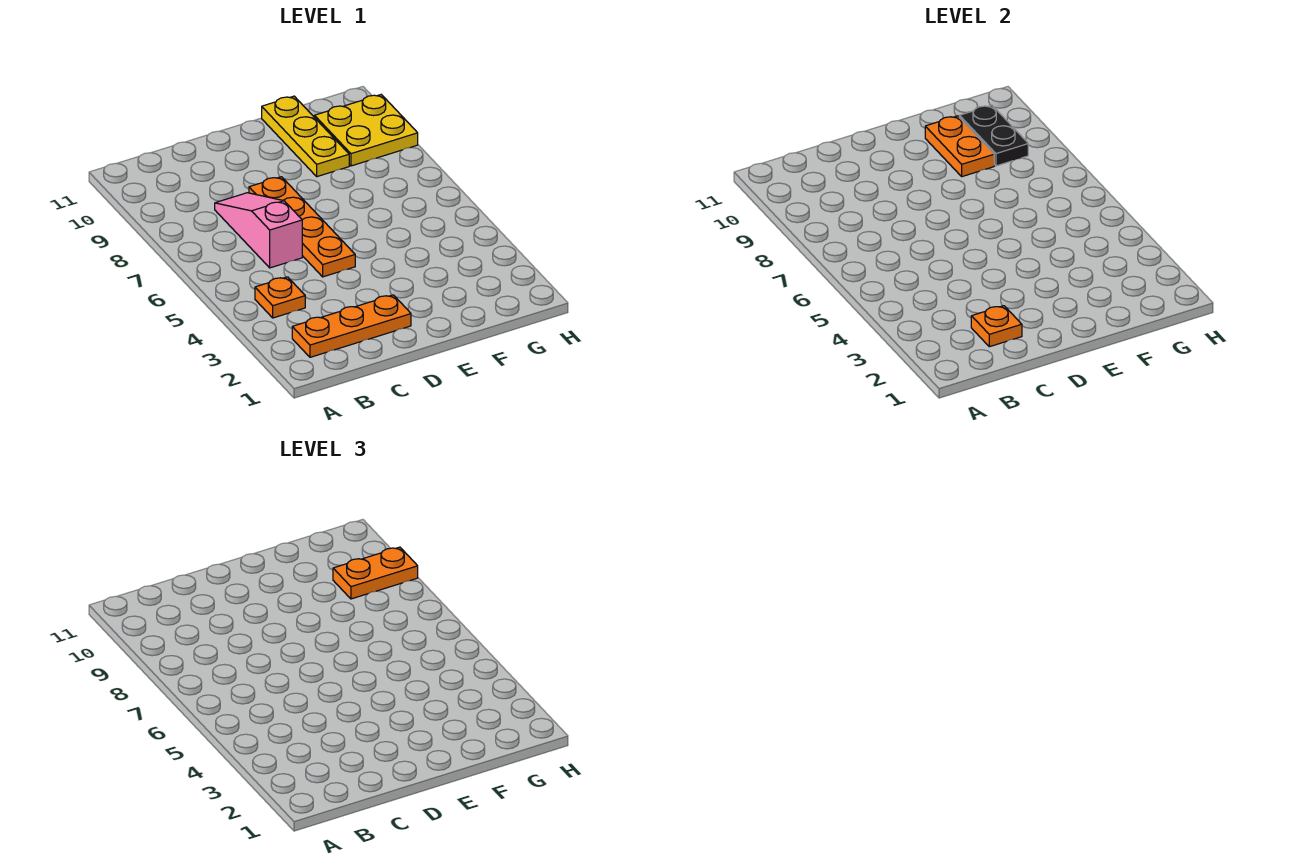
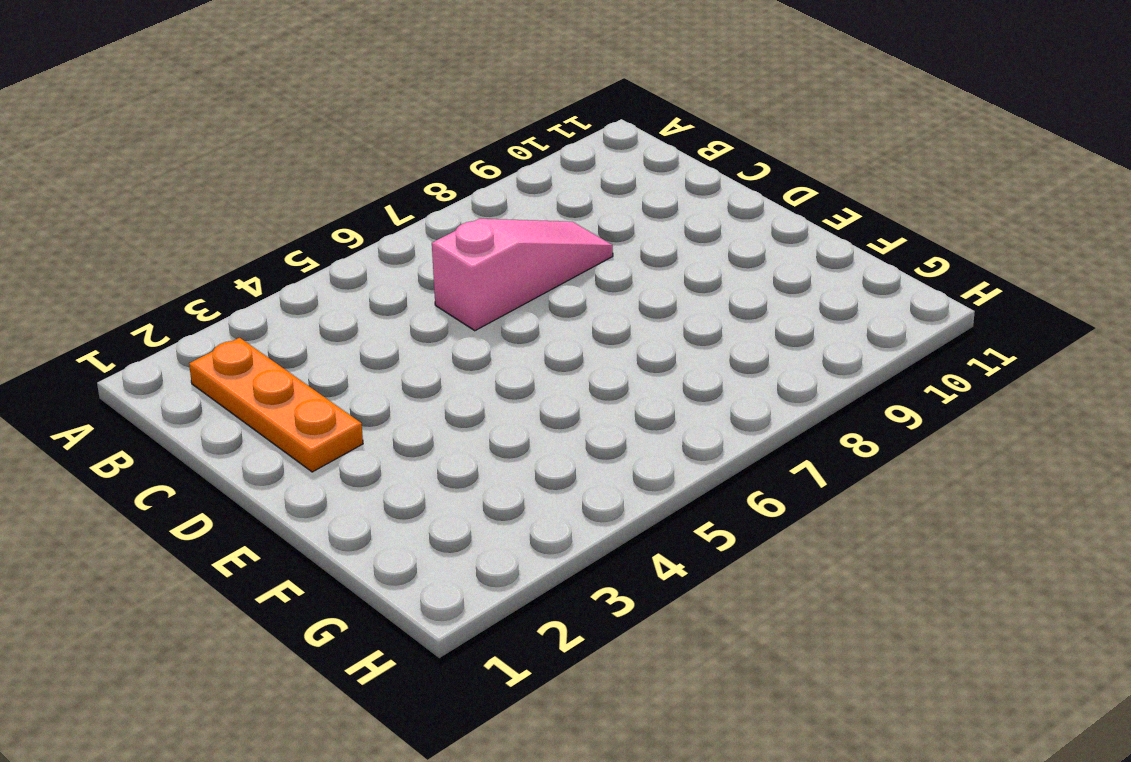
none -> orange plate B4 level 1
none -> orange plate D5:D8 level 1

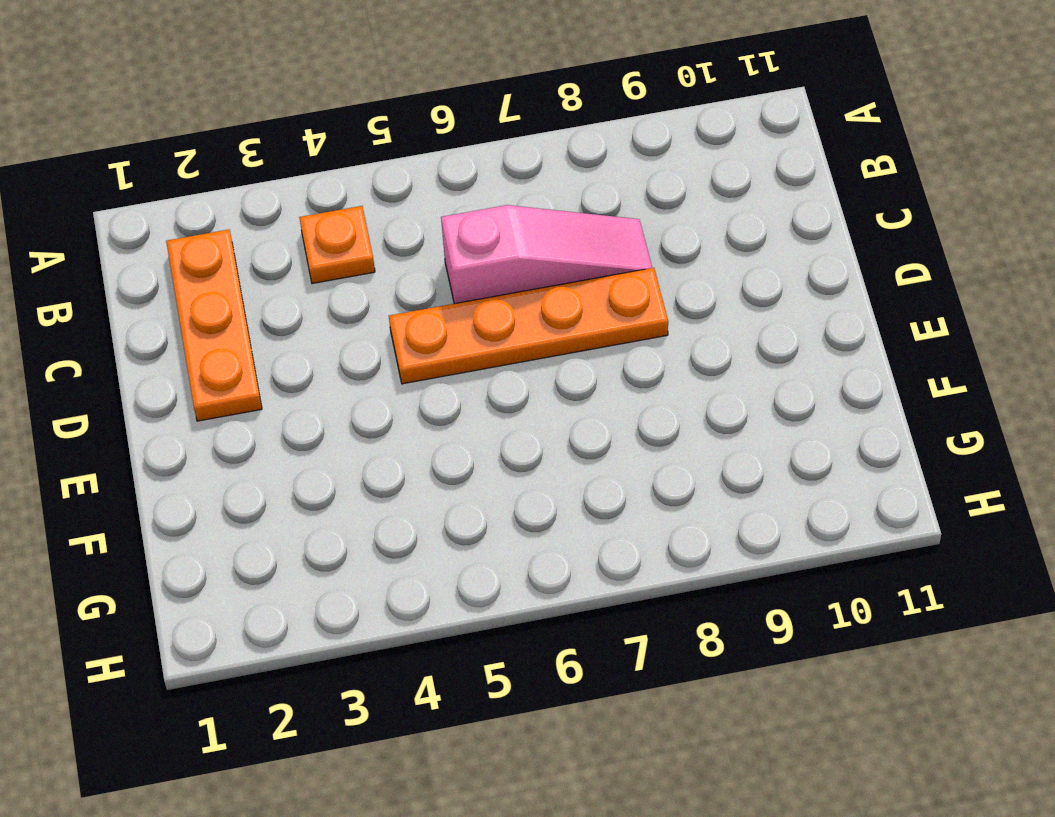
none -> yellow plate F9:F11 level 1
none -> yellow plate G9:H10 level 1

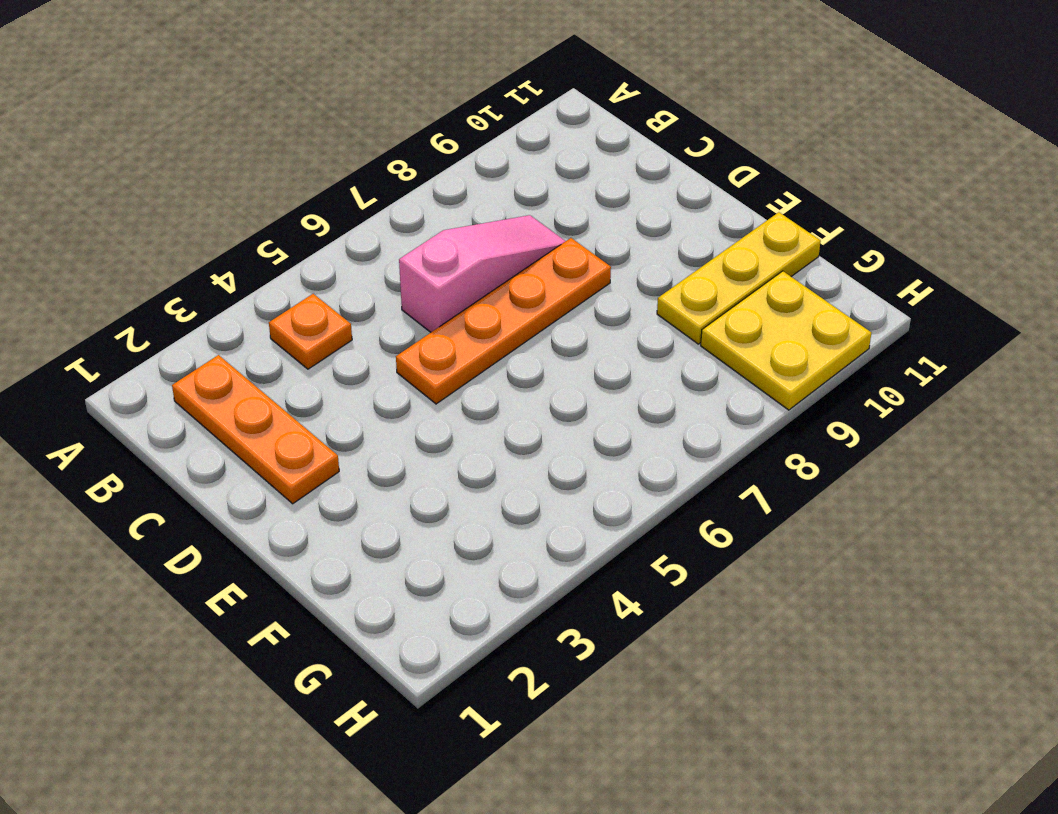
none -> orange plate C2 level 2
none -> orange plate F9:F10 level 2

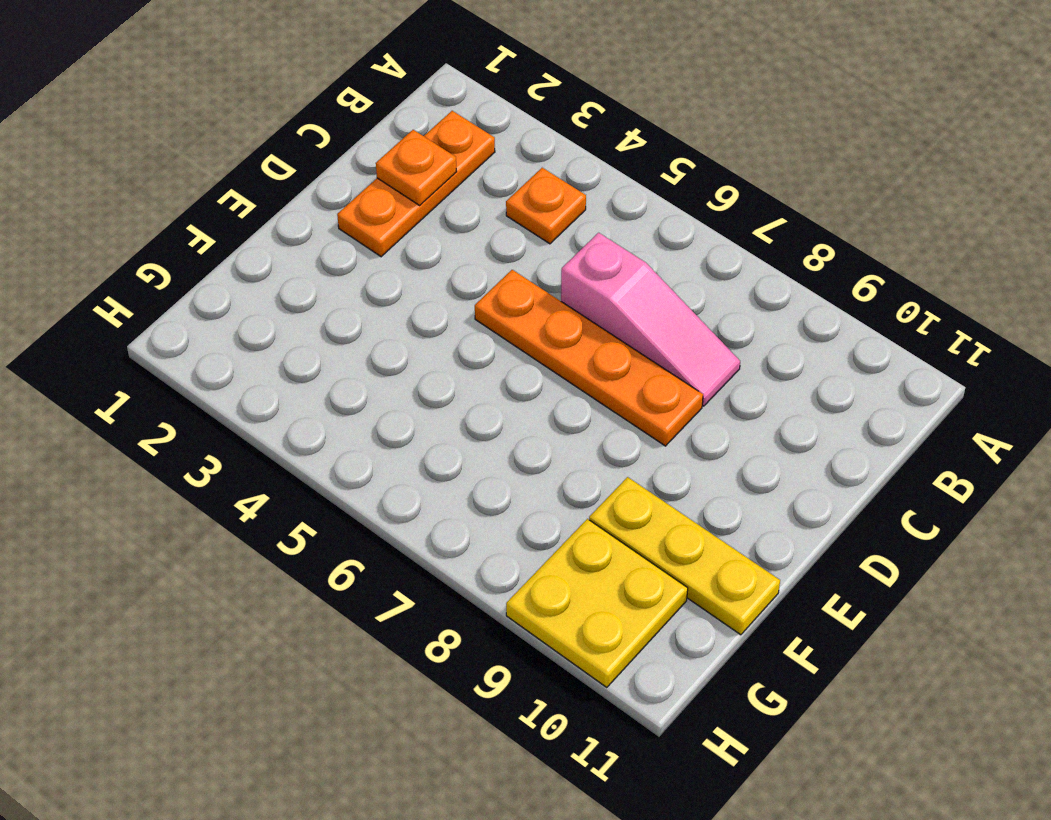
none -> orange plate F9:F10 level 2
none -> black plate G9:G10 level 2

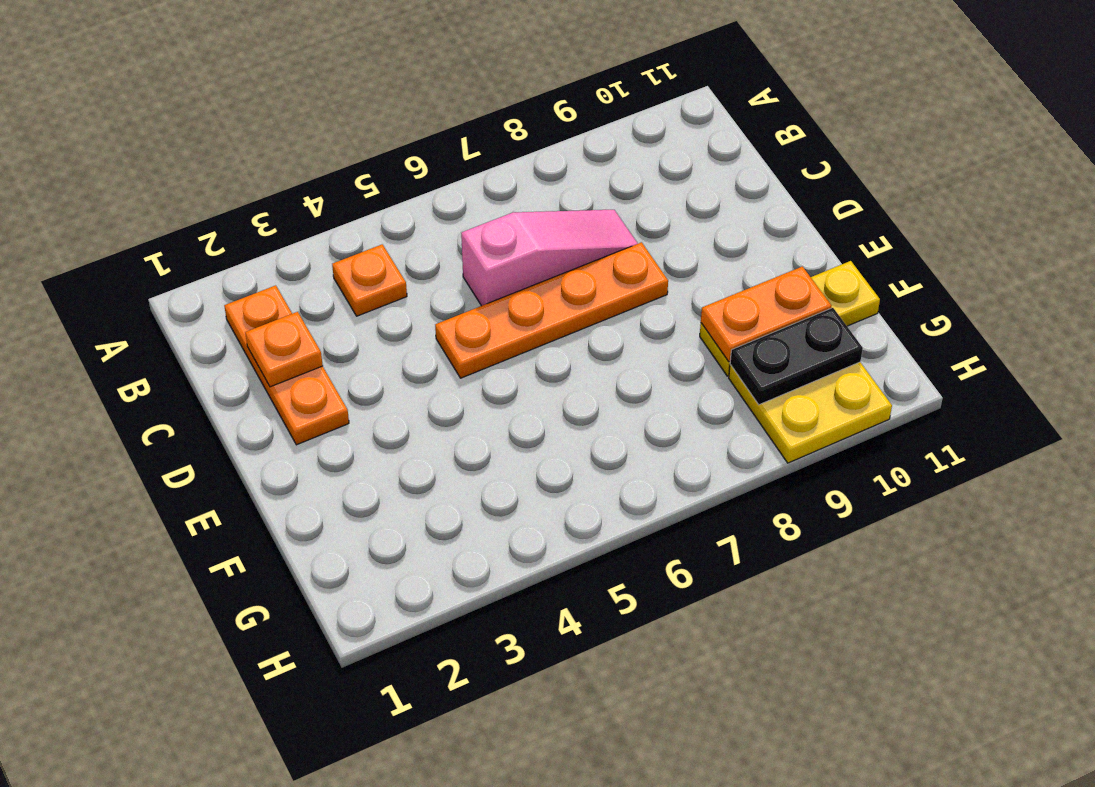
none -> orange plate G9:H9 level 3

